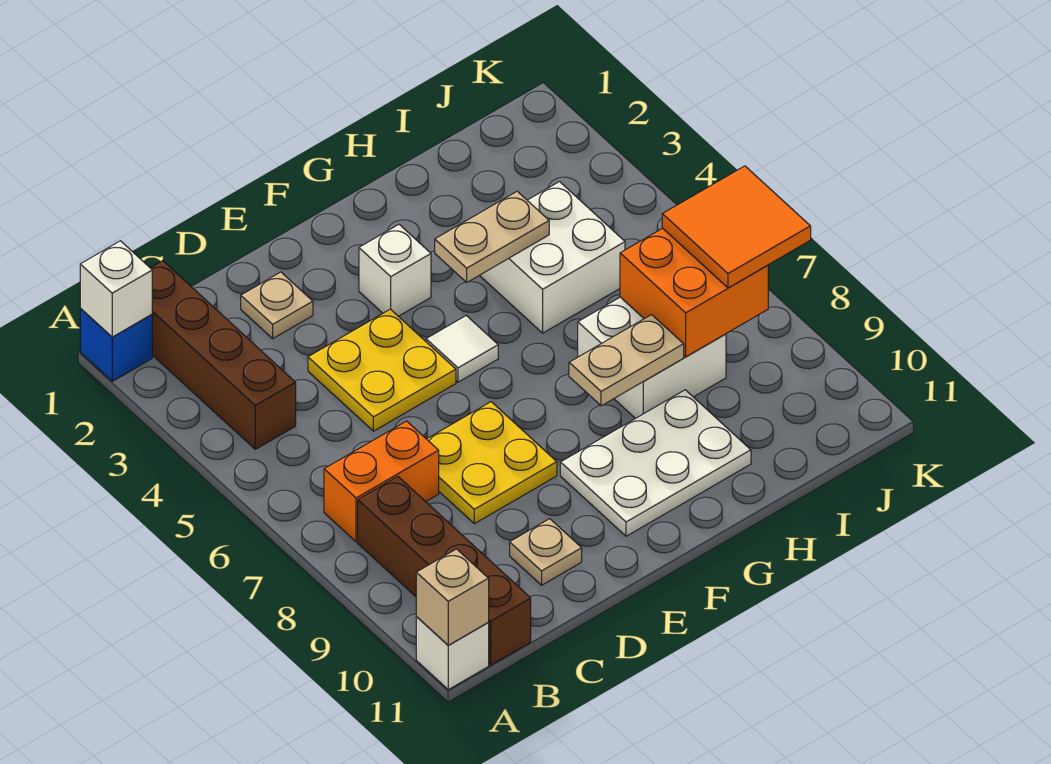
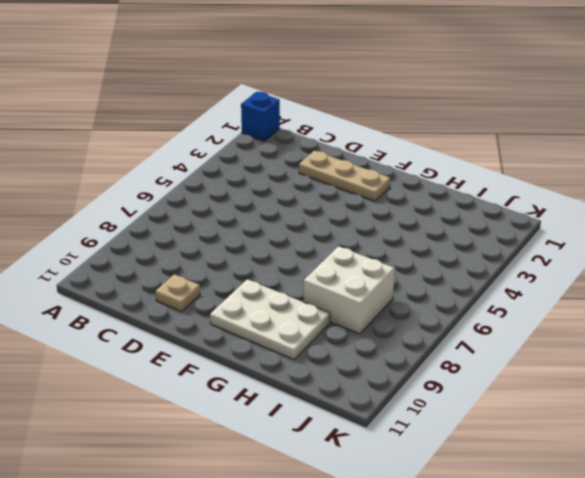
tan plate D2:F2 level 1 -> tan plate D2 level 1
none -> white brick A11 level 1
none -> brown brick B1:B4 level 1
none -> orange brick B7:C7 level 1

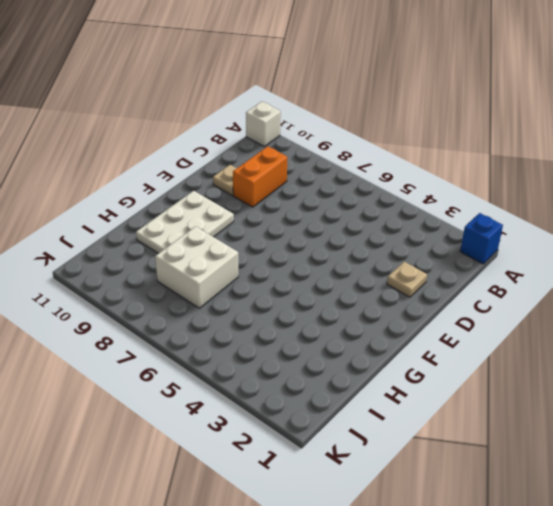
orange brick C9:D9 level 1 -> orange brick B7:C7 level 1
none -> brown brick B1:B4 level 1
none -> brown brick B8:B11 level 1
none -> yellow plate D4:E5 level 1

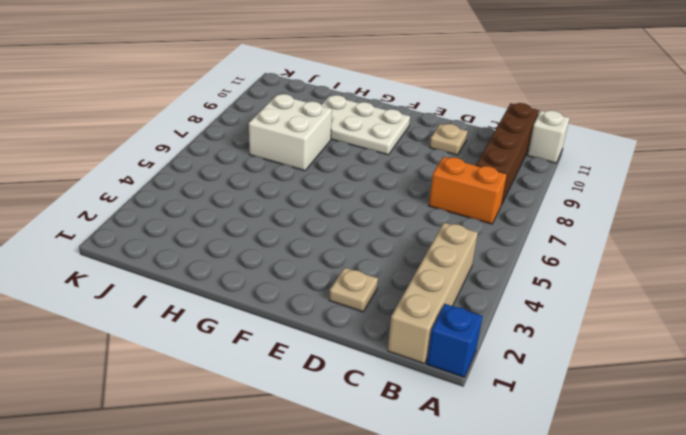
tan brick B1:B4 level 1 -> brown brick B1:B4 level 1
none -> yellow plate D4:E5 level 1
none -> yellow plate D7:E8 level 1
none -> white brick F3 level 1

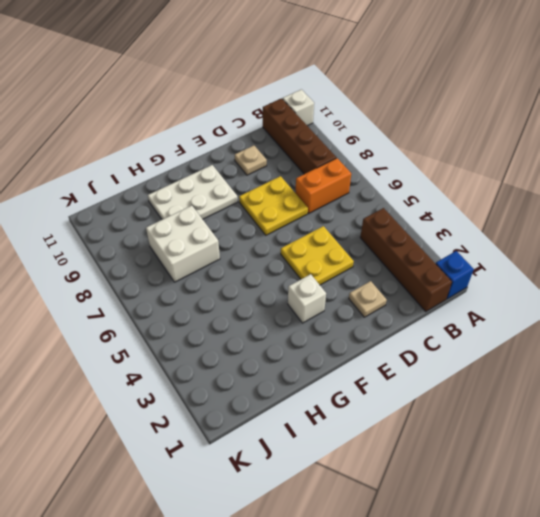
none -> white tile F5 level 1
none -> white brick H4:I5 level 1
none -> white brick A1 level 2

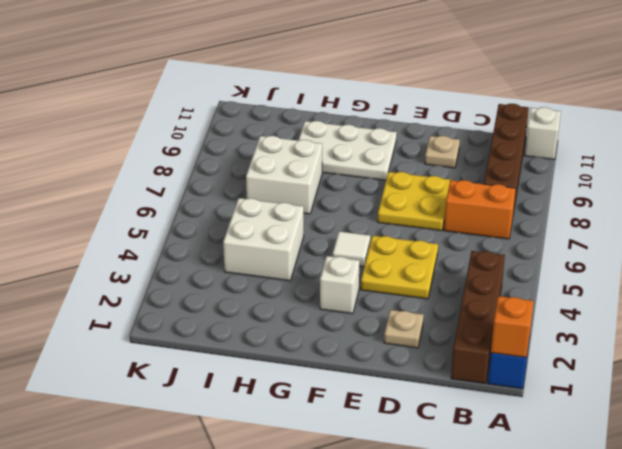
orange brick A1 level 2 -> white brick A1 level 2
none -> tan brick A11 level 2
none -> tan plate G4:H4 level 2
none -> tan plate G8:H8 level 2

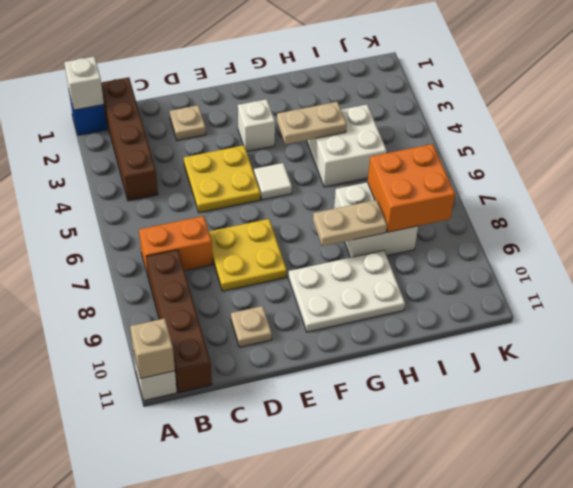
none -> orange tile J7:K8 level 3

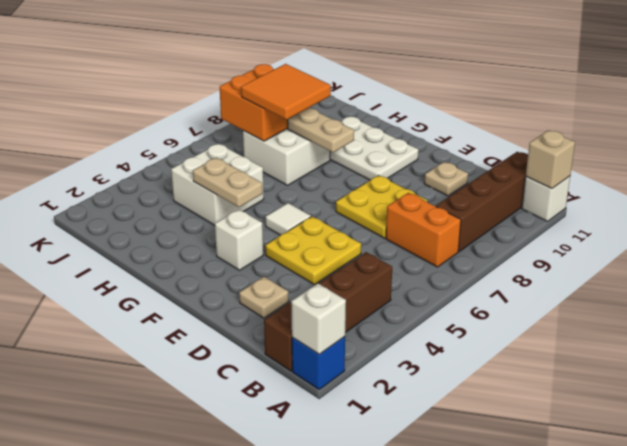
orange tile H7:I8 level 3 -> orange tile J7:K8 level 3

